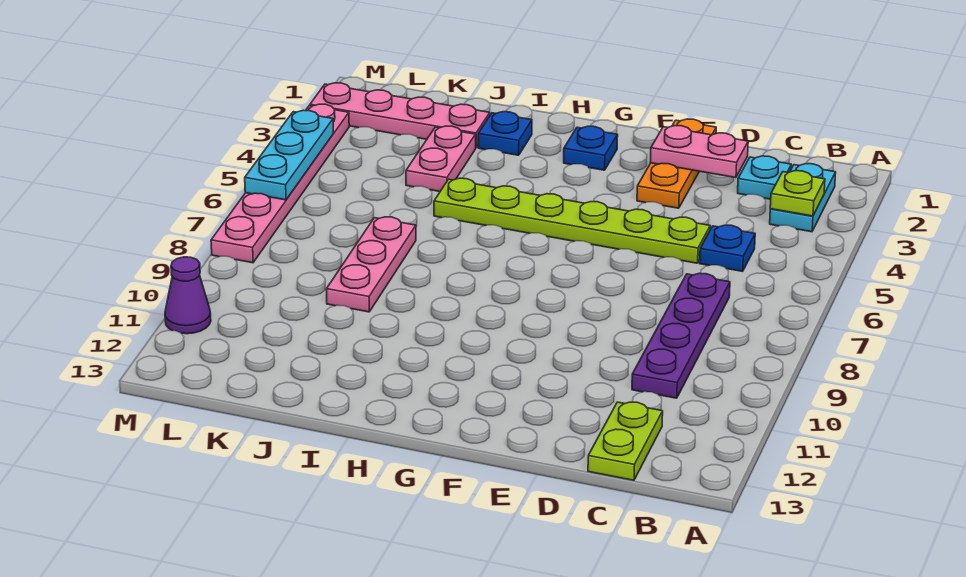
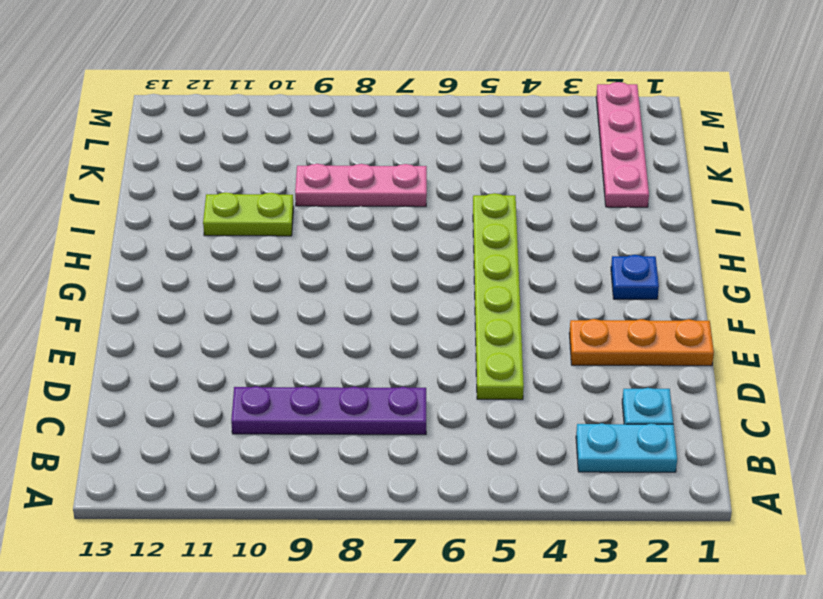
lime plate I10:I11 level 1 -> lime plate C12:C13 level 1
none -> blue plate C5 level 1
none -> blue plate I2 level 1
none -> pink plate J3:J4 level 1

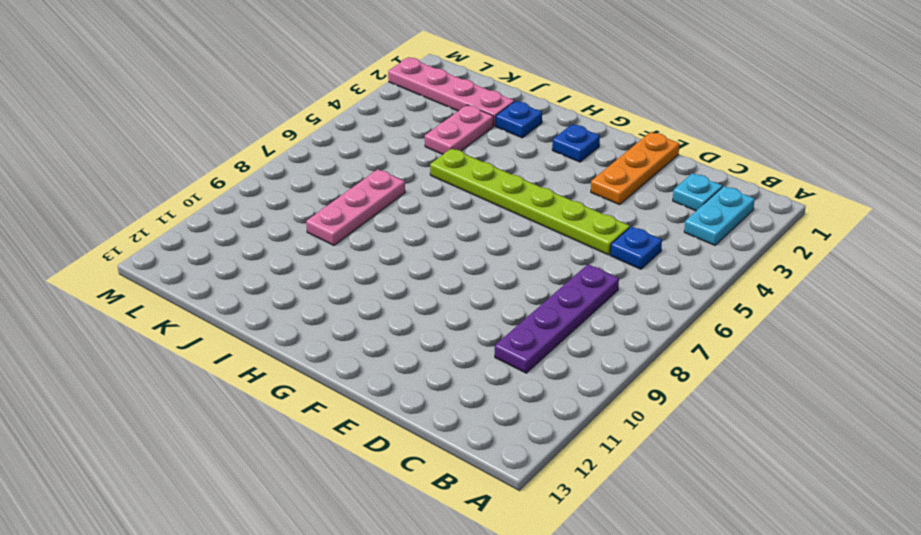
none -> lime plate C12:C13 level 1
none -> pink plate M3:M8 level 1
none -> purple cone M11 level 1

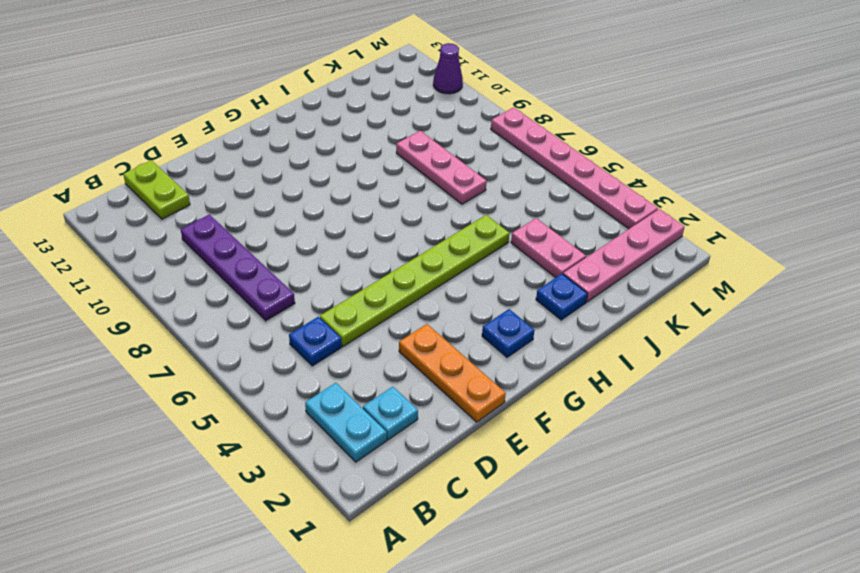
none -> lime plate B3 level 2
none -> pink plate D2:E2 level 2
none -> cyan plate M4:M6 level 2

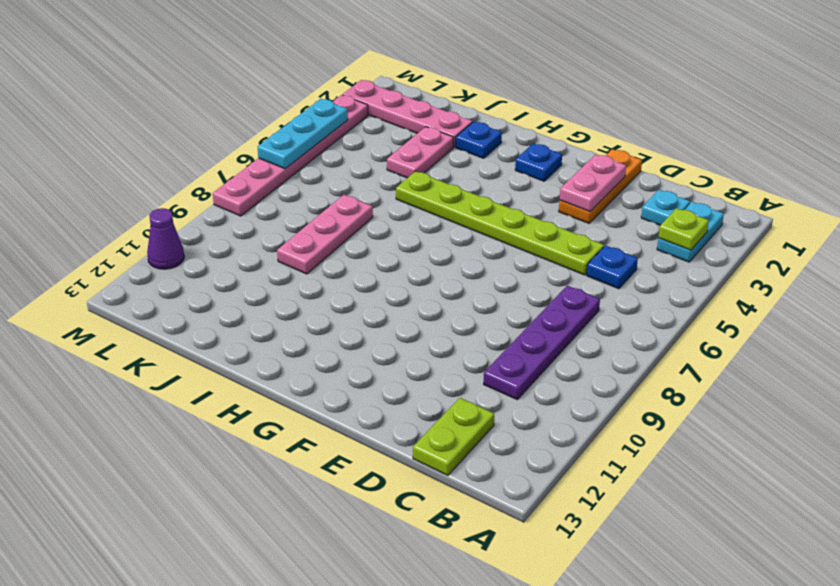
pink plate E2:E3 level 2 -> pink plate D2:E2 level 2

